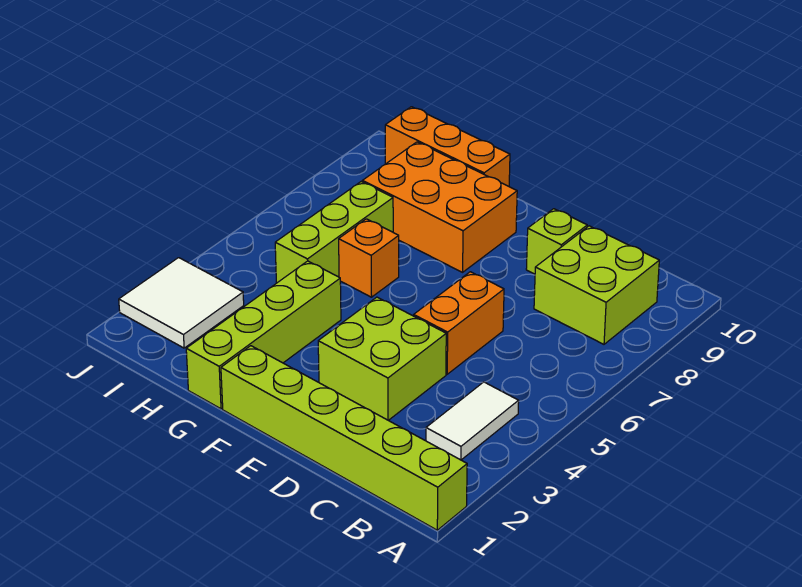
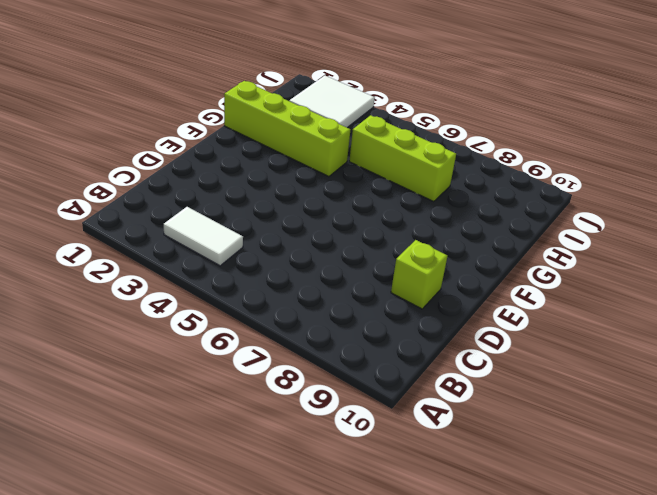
none -> lime brick A1:F1 level 1
none -> lime brick B8:C9 level 1
none -> lime brick D3:E4 level 1

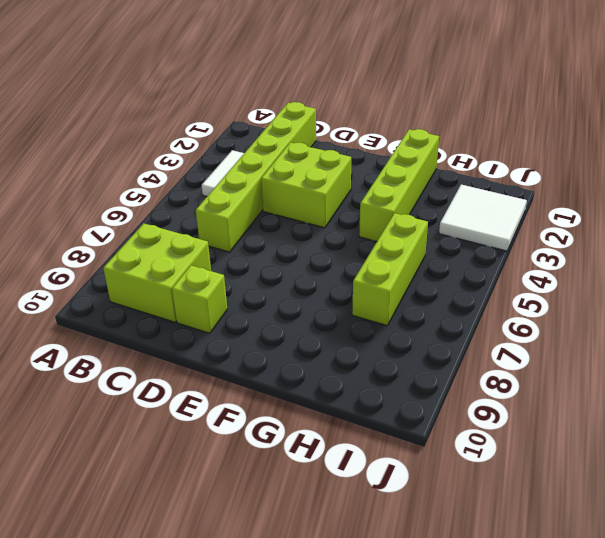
lime brick C1:C6 level 1 -> lime brick A1:F1 level 1
none -> orange brick D5:D6 level 1
none -> orange brick F8:H9 level 1
none -> orange brick G6 level 1

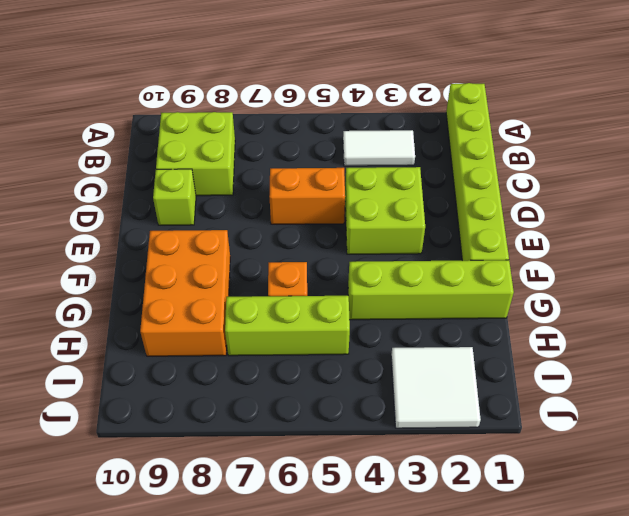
none -> orange brick G10:I10 level 1

